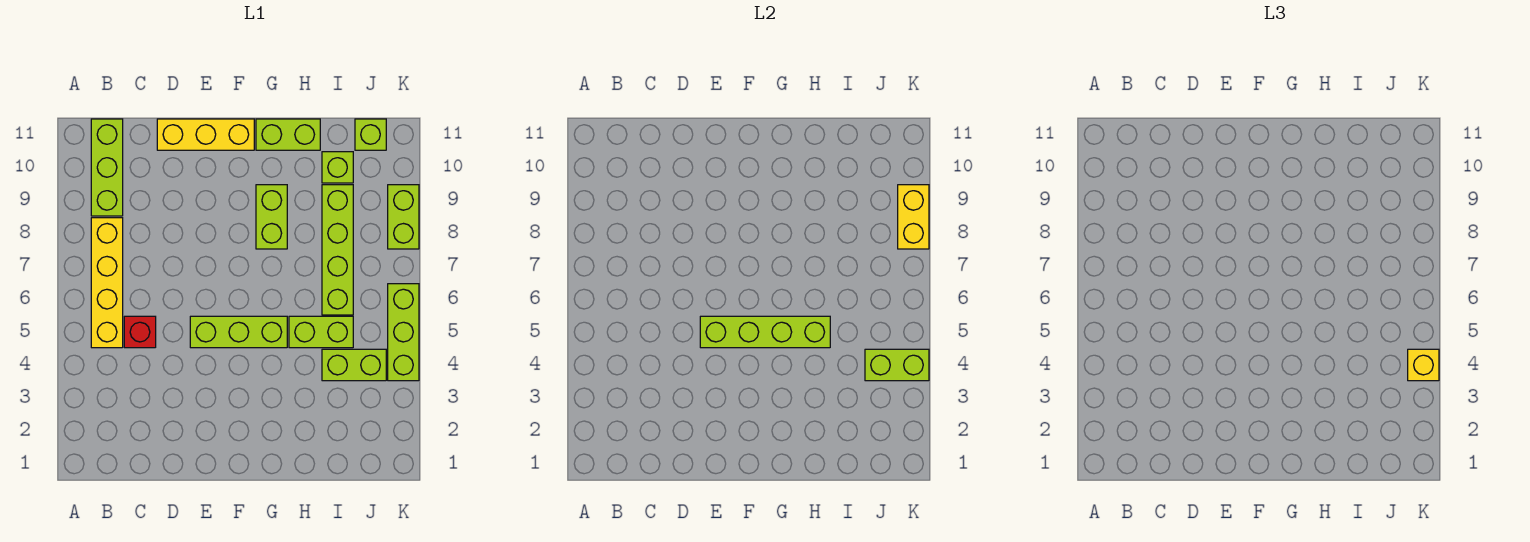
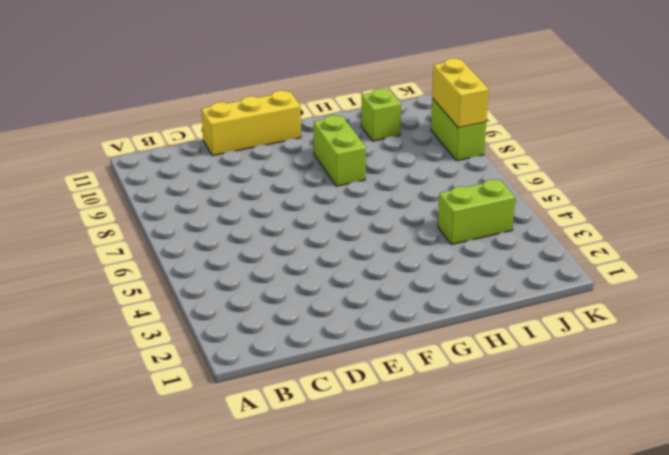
none -> yellow brick B5:B8 level 1
none -> lime brick B9:B11 level 1
none -> red brick C5 level 1

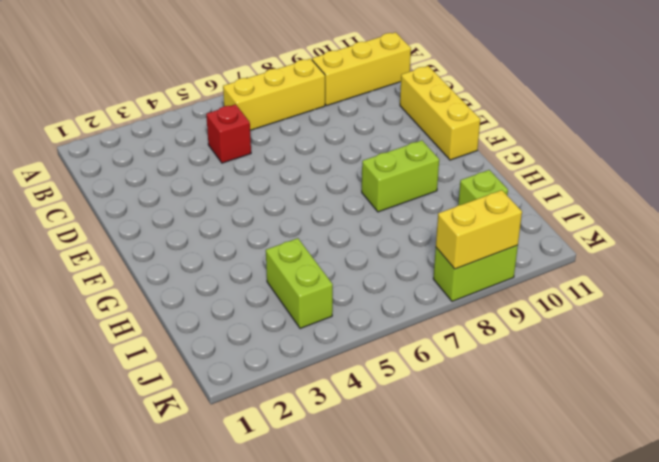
yellow brick B6:B8 level 1 -> yellow brick B5:B8 level 1
yellow brick B9:B11 level 1 -> lime brick B9:B11 level 1
none -> lime brick E5:G5 level 1
none -> lime brick G11:H11 level 1
none -> lime brick H5:I5 level 1

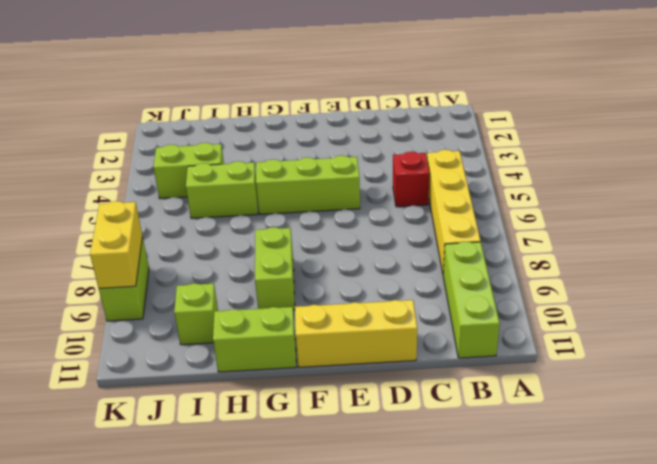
none -> lime brick I6:I9 level 1
none -> lime brick J11 level 1
none -> lime brick K4:K6 level 1

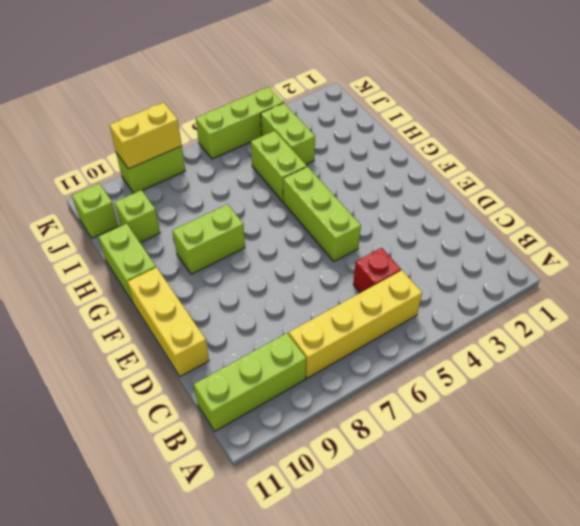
none -> lime brick I6:I9 level 1
none -> lime brick E5:H5 level 2
none -> lime brick J4:K4 level 2

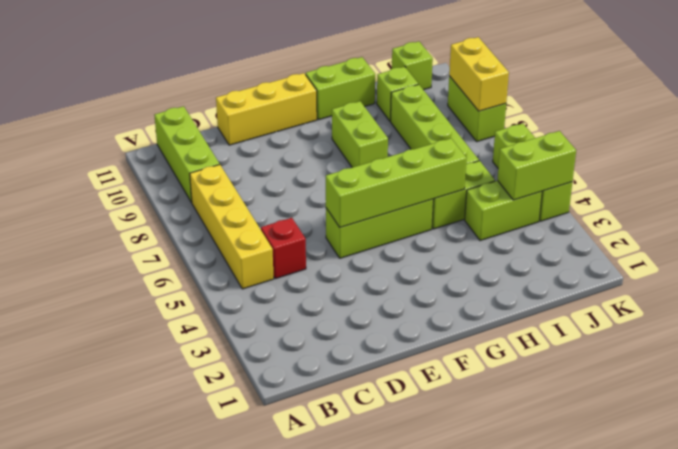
none -> yellow brick K4 level 3

